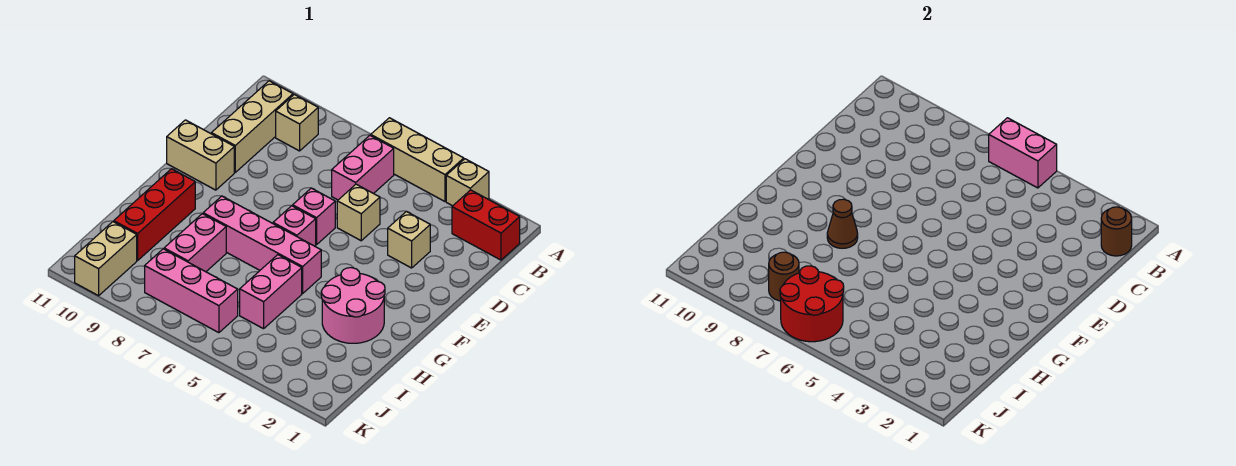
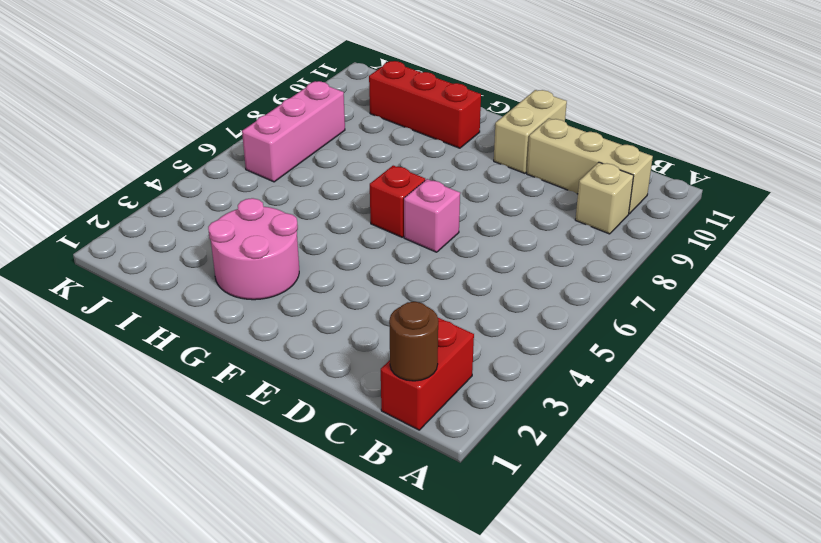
red brick F6 level 1 -> pink brick F6 level 1
none -> tan brick A3 level 1
none -> tan brick A4:A6 level 1
none -> pink brick B6:C6 level 1

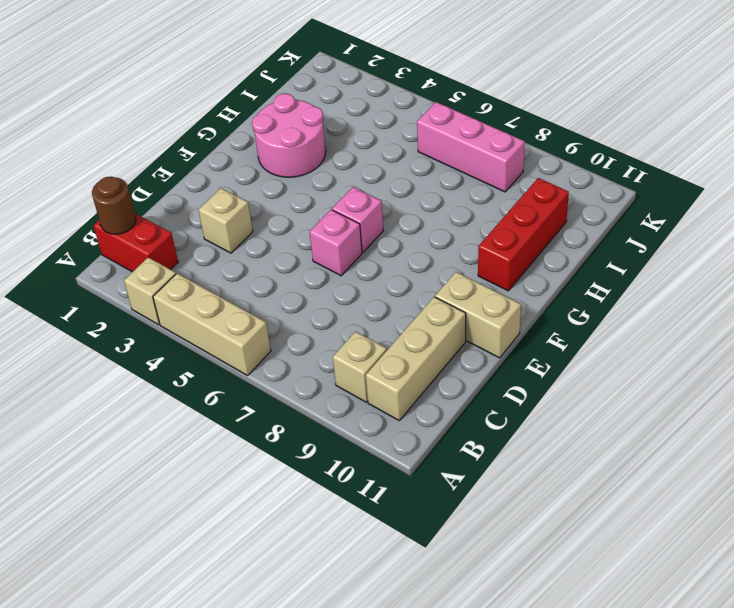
none -> pink brick B6:C6 level 1
none -> tan brick D5 level 1
none -> pink brick G5:G8 level 1

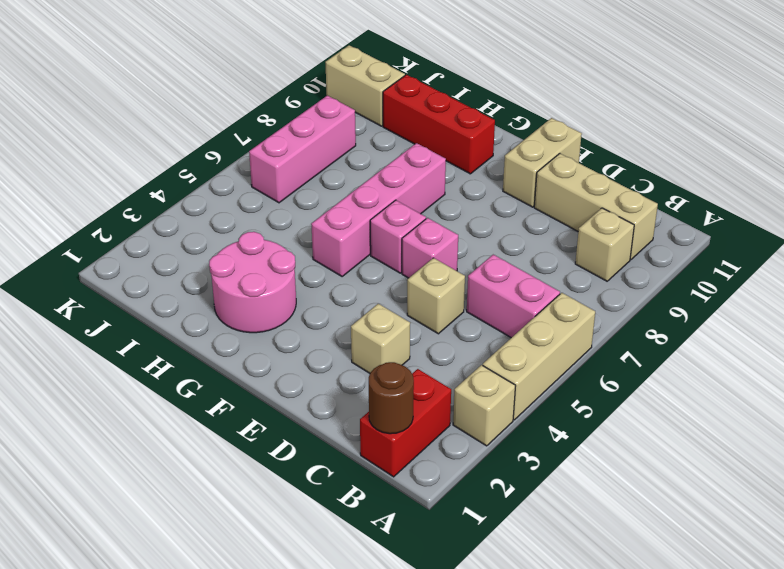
none -> pink brick H5:I5 level 1
none -> pink brick H8:I8 level 1
none -> pink brick A5:A6 level 2

